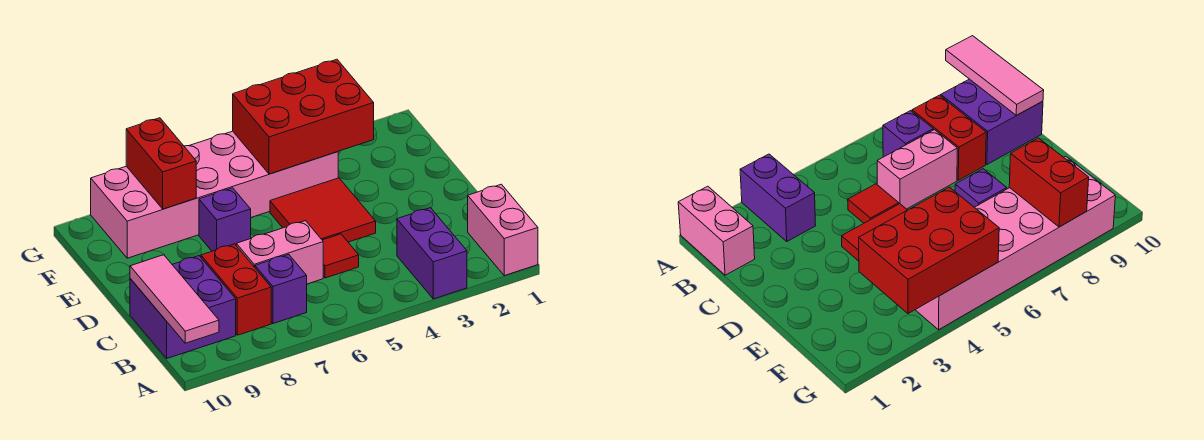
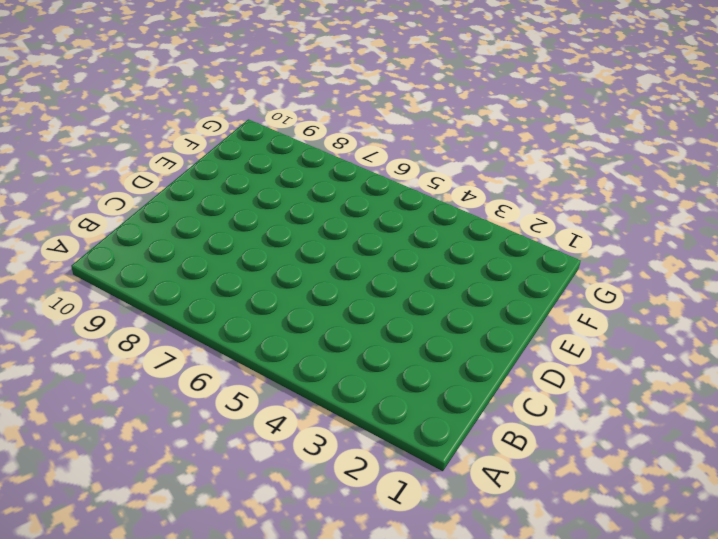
none -> pink brick A1:B1 level 1
none -> purple brick A3:B3 level 1
none -> purple brick B7 level 1

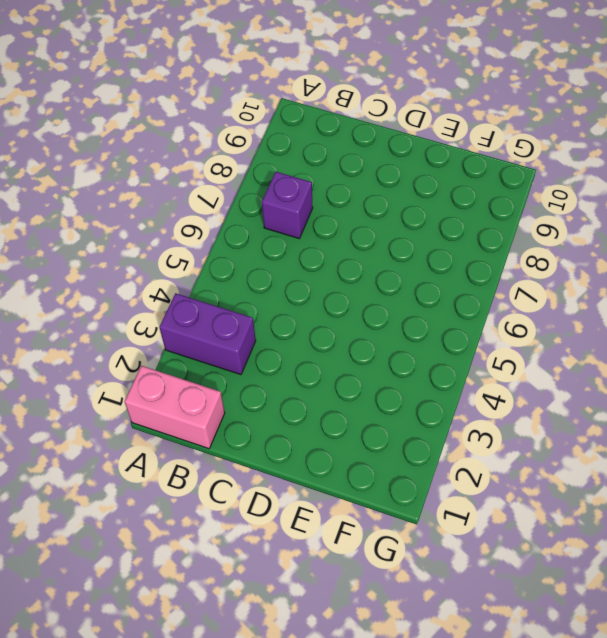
none -> red brick B8:C8 level 1
none -> purple brick B9:C10 level 1
none -> red tile C5 level 1

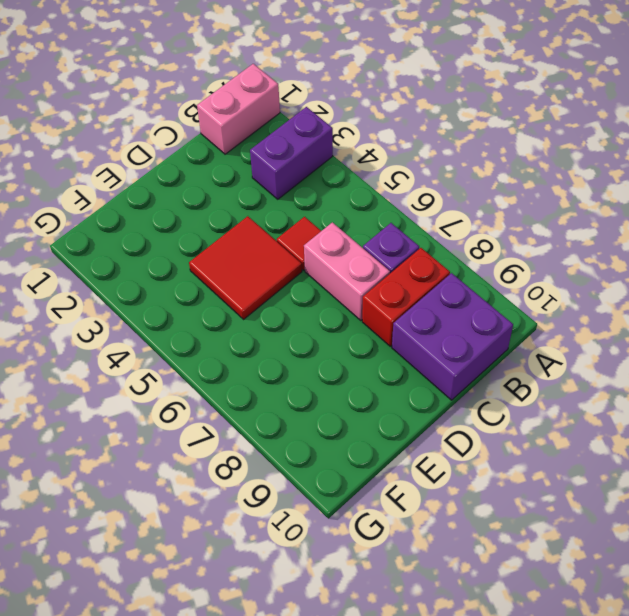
none -> purple brick E7 level 1
none -> pink brick F4:G9 level 1
none -> pink tile A10:C10 level 2

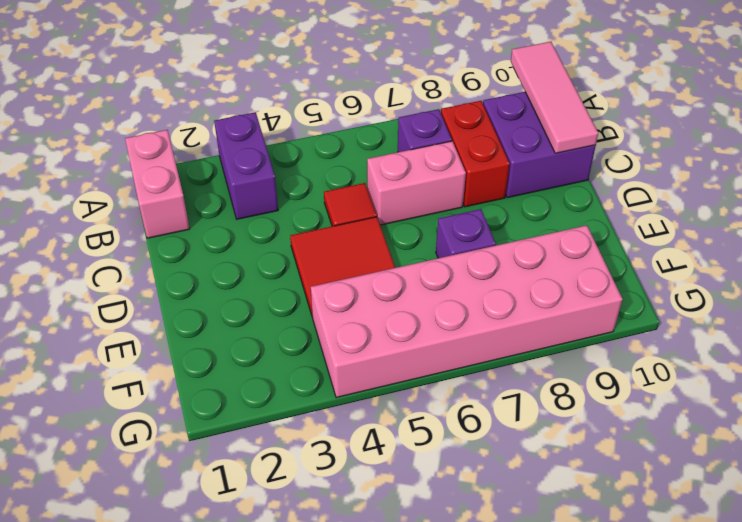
none -> red brick F3:G5 level 2
none -> red brick F8:G8 level 2

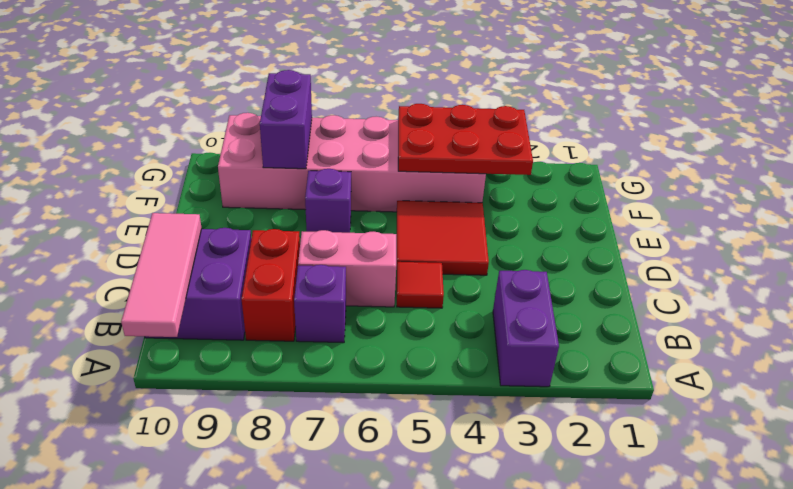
red plate F3:G5 level 2 -> red brick F3:G5 level 2
purple brick F8:G8 level 2 -> red brick F8:G8 level 2
none -> pink brick A1:B1 level 1

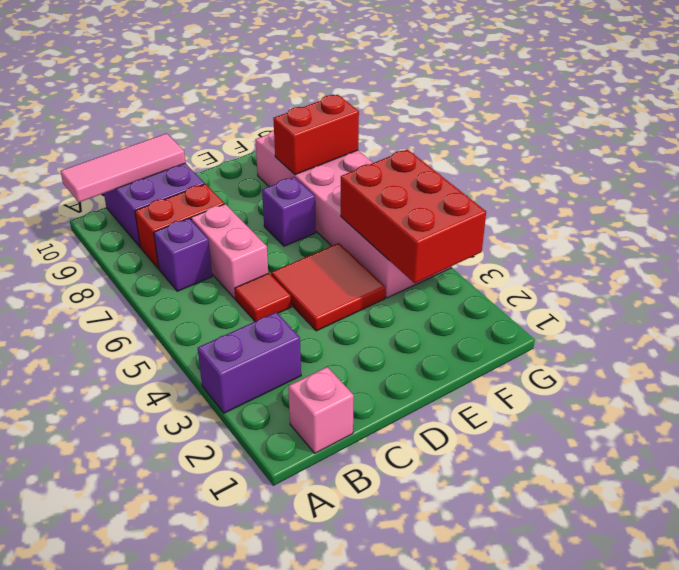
pink brick B1 level 1 -> pink brick A1:B1 level 1

